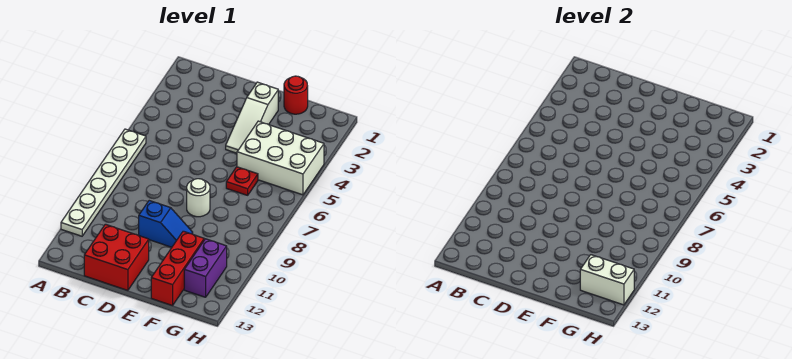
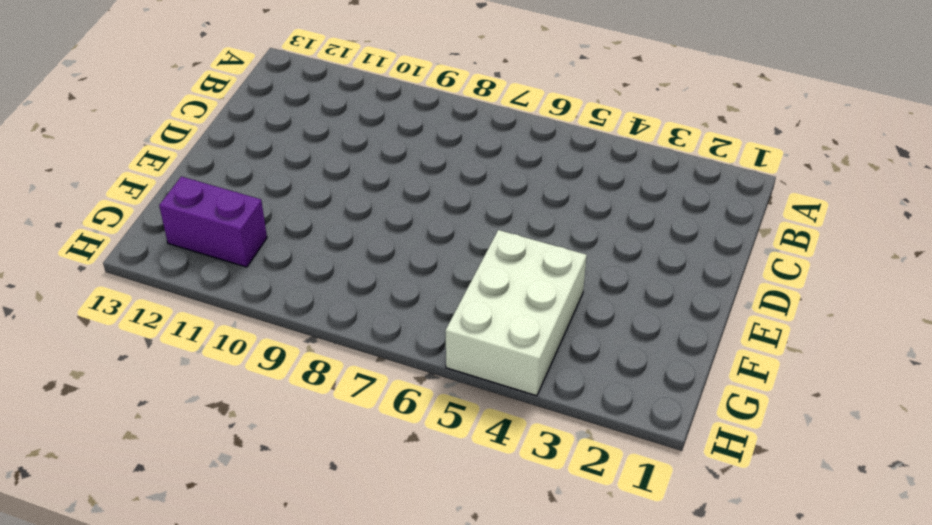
none -> white plate A6:A11 level 1
none -> red brick C12:D13 level 1

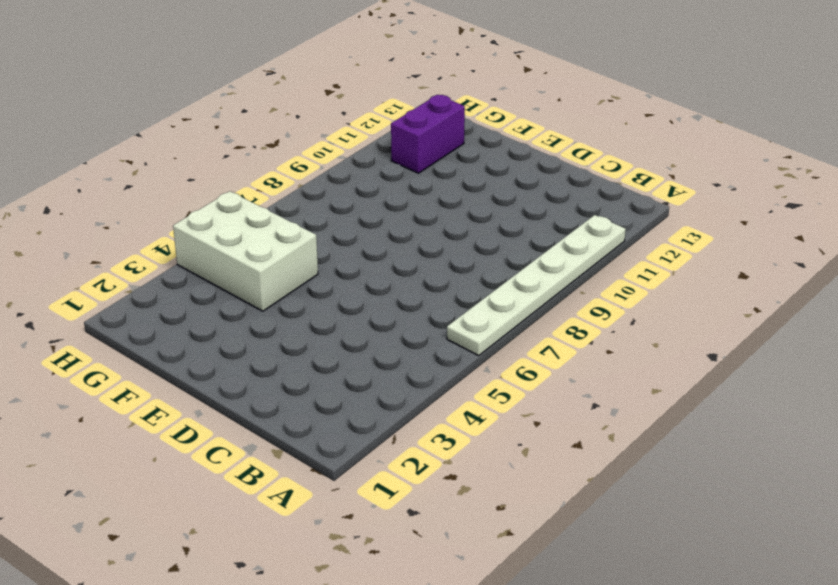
none -> red brick C12:D13 level 1
none -> blue slope D10:E10 level 1 top D

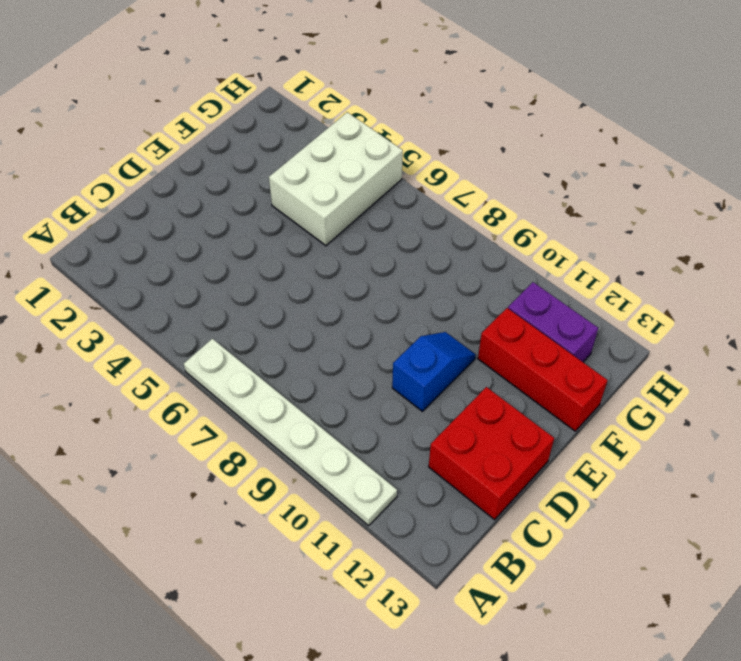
none -> white slope E2:E4 level 1 top 2
none -> white round brick E8 level 1

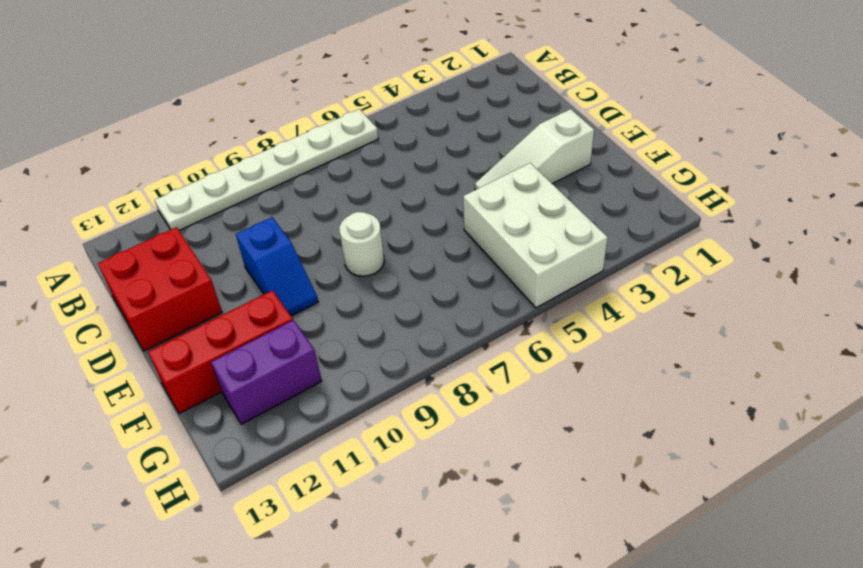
none -> red round brick F1 level 1
none -> red plate F6 level 1

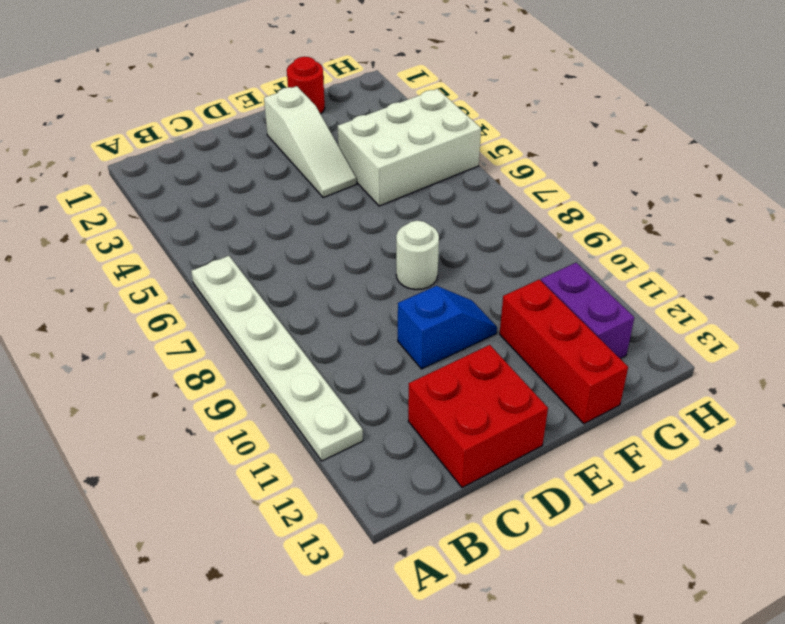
none -> red plate F6 level 1
none -> white brick G12:H12 level 2

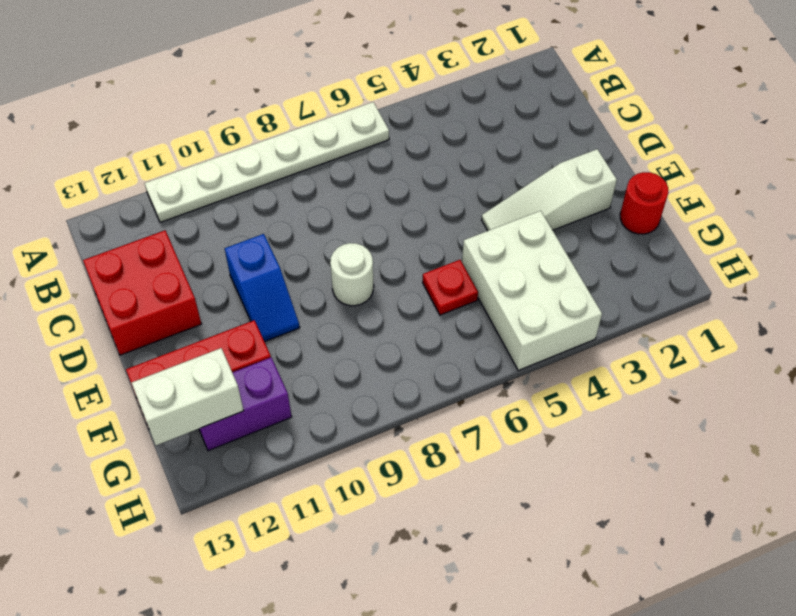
white brick G12:G13 level 2 -> white brick G12:H12 level 2

